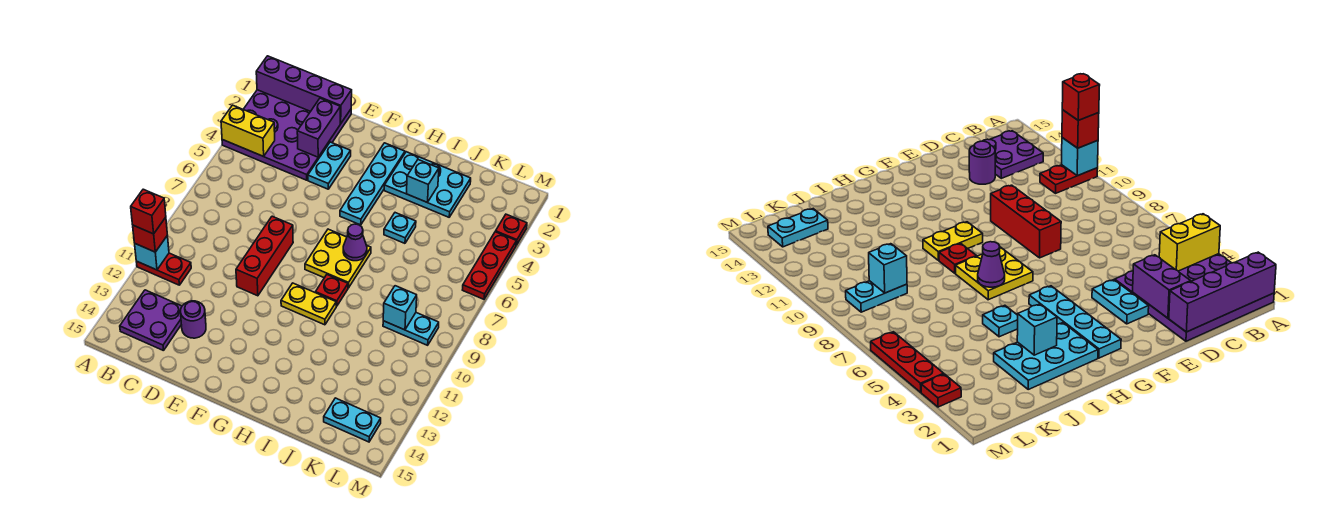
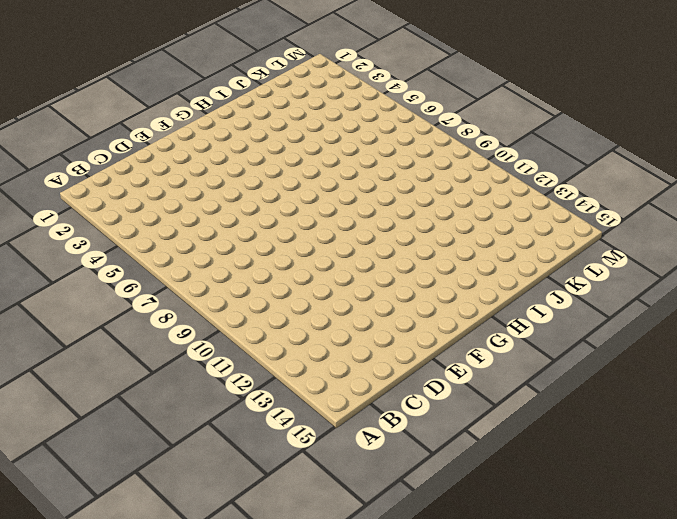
none -> purple plate A1:D4 level 1
none -> red plate A11:B11 level 1
none -> purple plate B13:C14 level 1

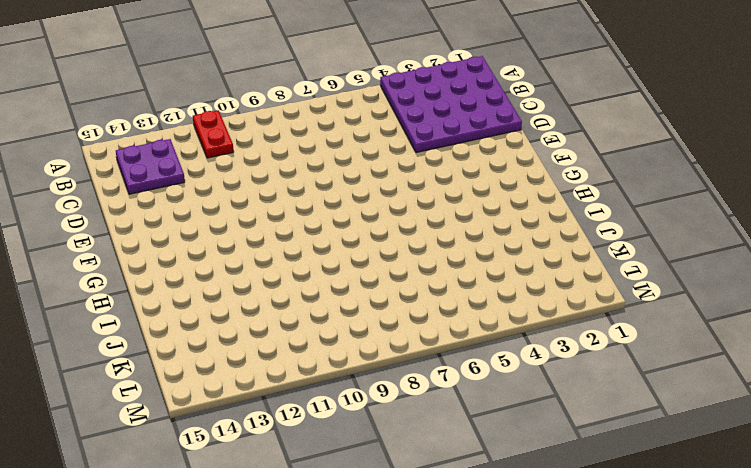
none -> purple round brick D13 level 1
none -> cyan plate E3:E4 level 1
none -> red brick E8:E10 level 1

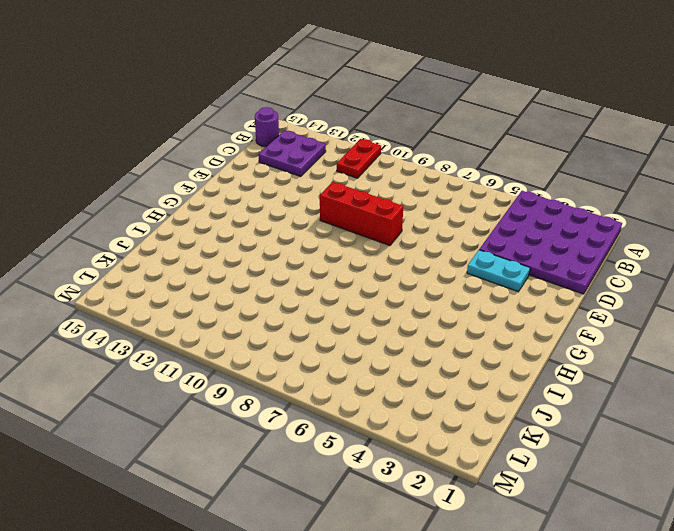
purple round brick B15 level 1 -> purple round brick D13 level 1
none -> cyan plate G2:G5 level 1
none -> yellow plate G7:H8 level 1
none -> yellow plate G10:H10 level 1

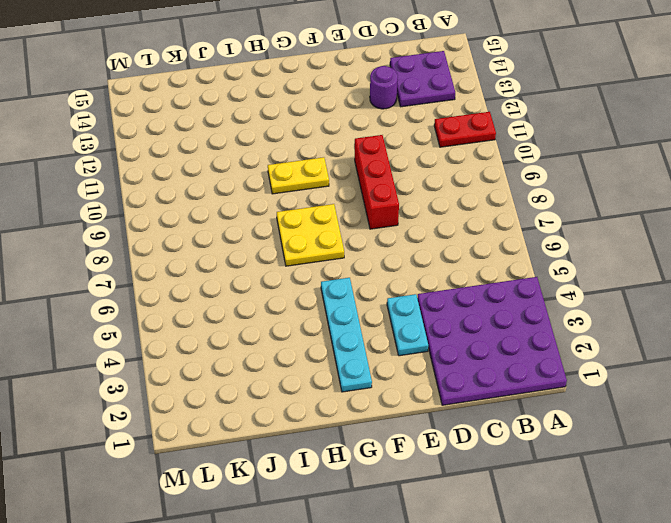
none -> cyan plate H2:J3 level 1
none -> red plate H9 level 1
none -> cyan plate I5 level 1

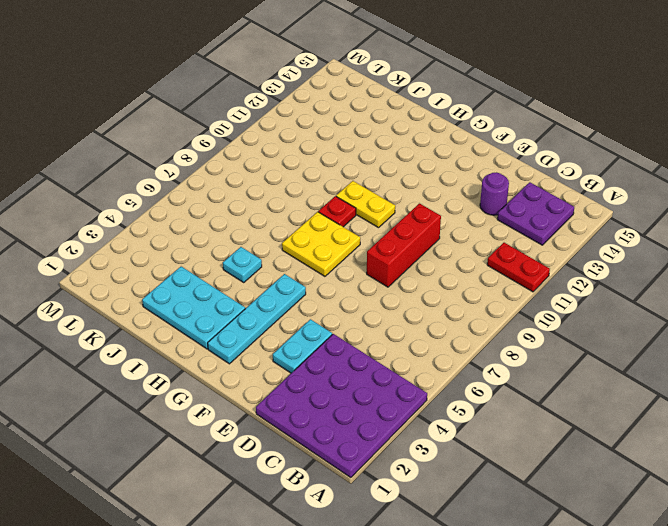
none -> cyan plate K9:L9 level 1
none -> cyan plate K14:L14 level 1
none -> red plate M3 level 1

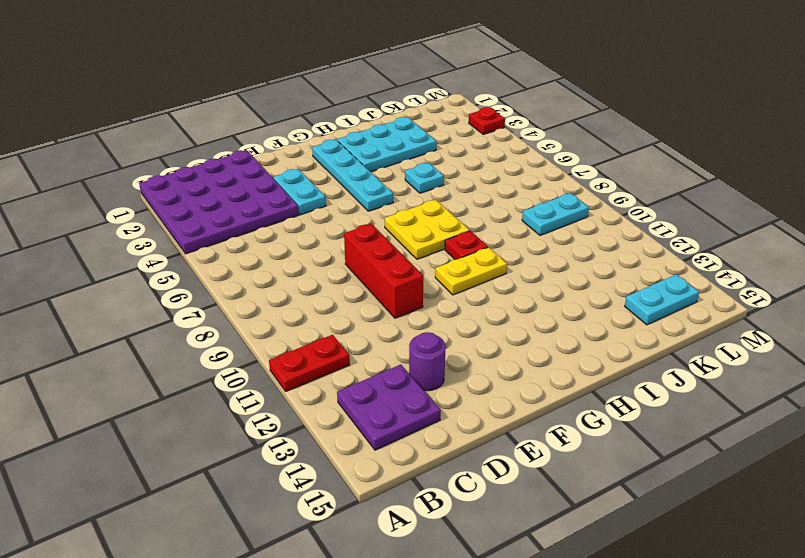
none -> red plate M4:M6 level 1
none -> purple brick A1:D1 level 2
none -> yellow brick A4:B4 level 2

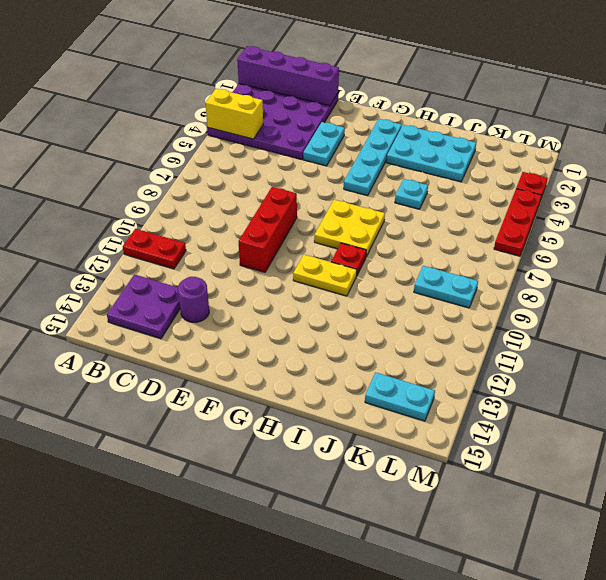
none -> cyan brick A11 level 2
none -> purple brick D2:D3 level 2
none -> purple cone H7 level 2

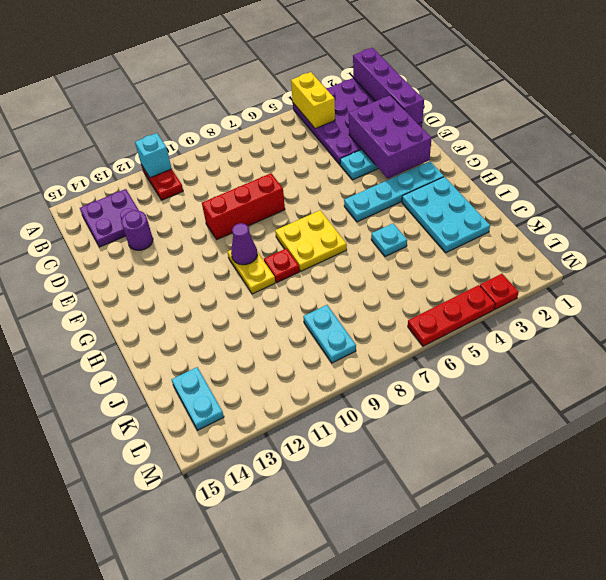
purple brick D2:F3 level 2 -> purple brick D2:D3 level 2
purple cone G10 level 2 -> purple cone H7 level 2
none -> cyan brick I3 level 2
none -> cyan brick K9 level 2
none -> red brick A11 level 3

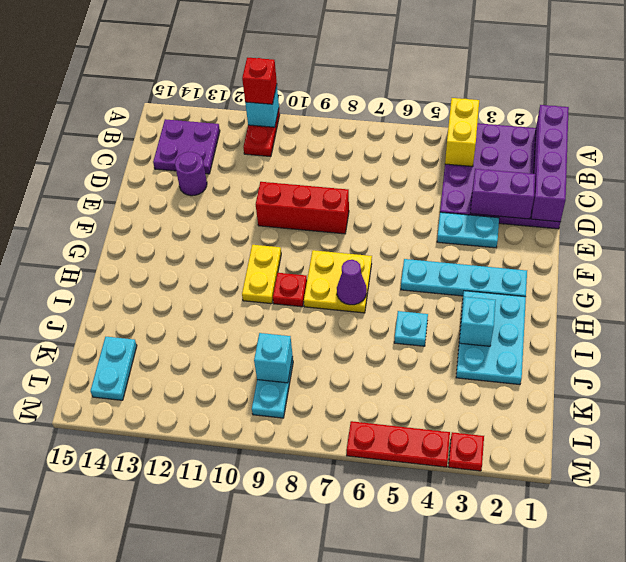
none -> red brick A11 level 4

